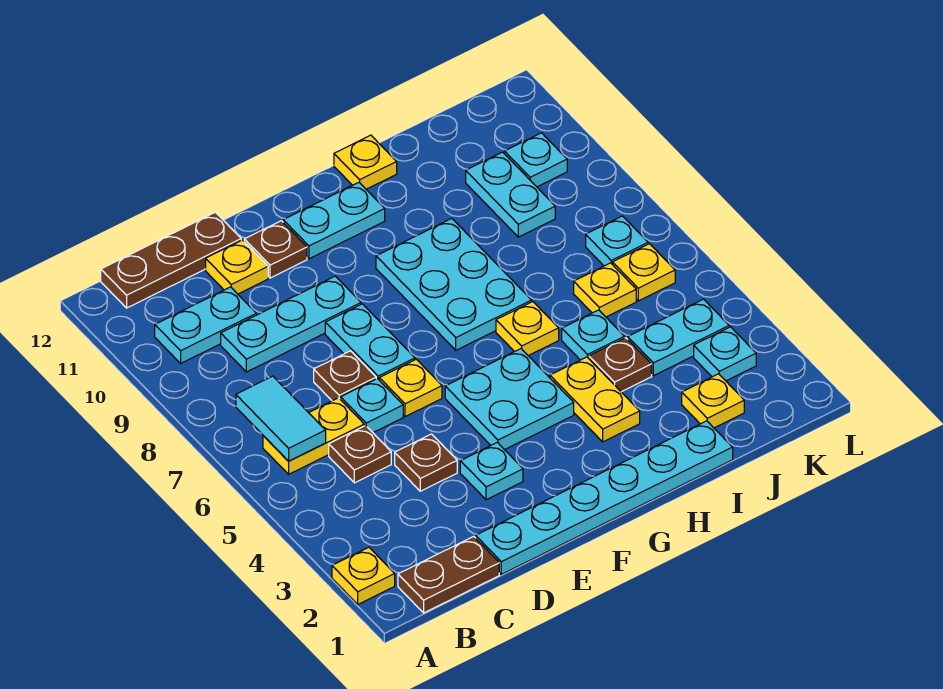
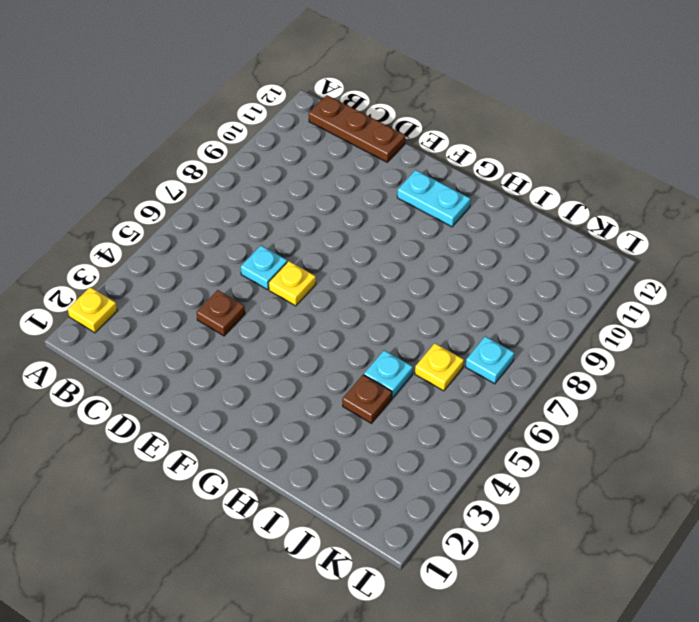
none -> brown plate B1:C1 level 1
none -> yellow plate B6:C6 level 1
none -> cyan plate B10:C10 level 1
none -> brown plate C5 level 1

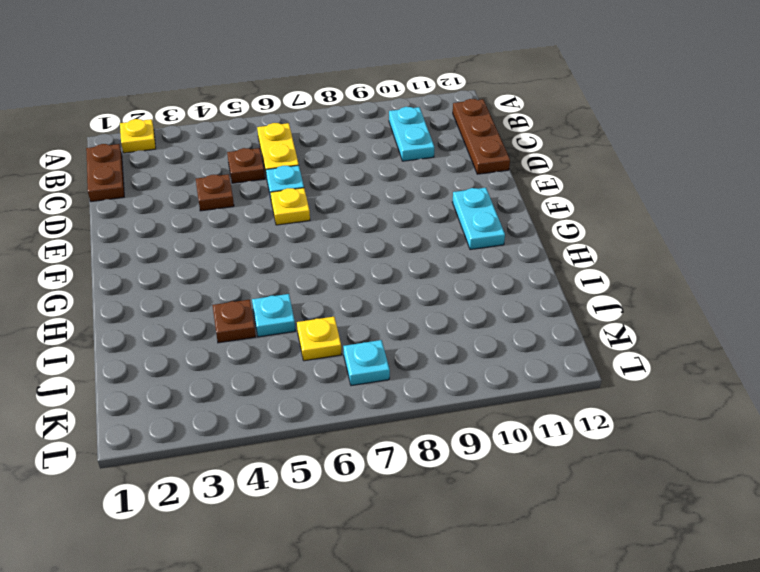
none -> cyan plate C9:E9 level 1
none -> cyan plate D1:I1 level 1
none -> brown plate D7 level 1
none -> yellow plate D11 level 1

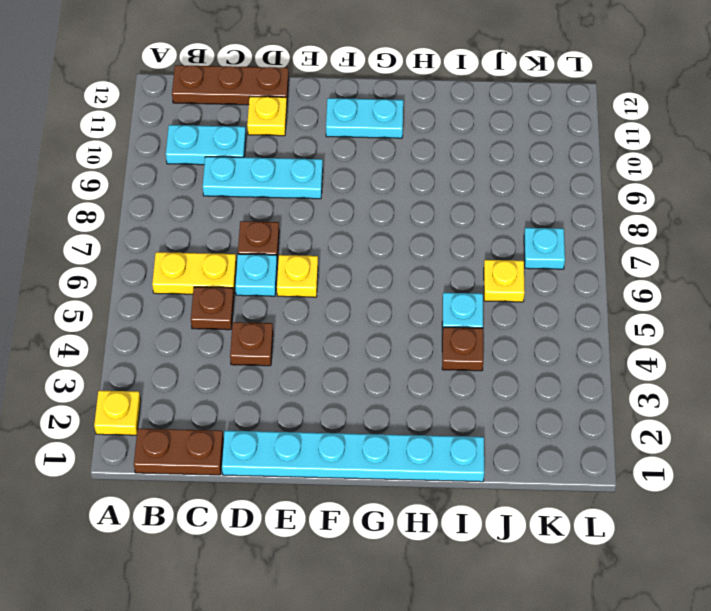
none -> cyan plate E3 level 1
none -> cyan plate E7:E8 level 1
none -> brown plate E11 level 1
none -> cyan plate F4:G5 level 1

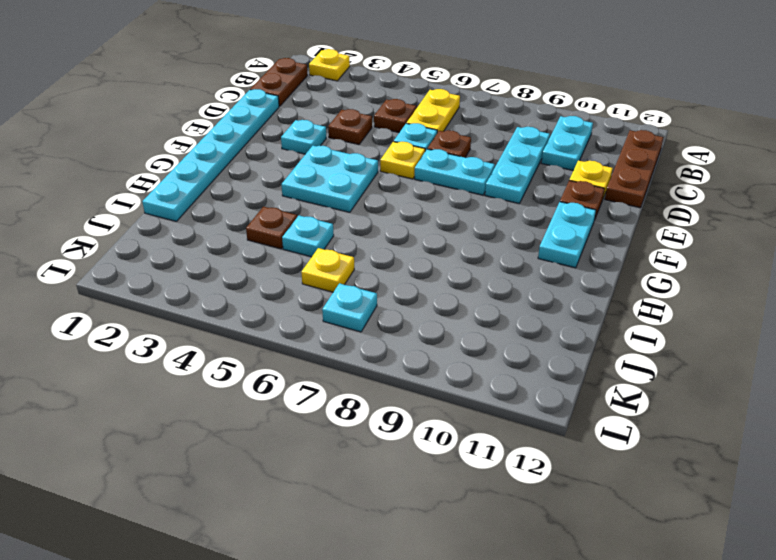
none -> cyan plate G7:H9 level 1
none -> yellow plate H3:H4 level 1
none -> yellow plate H6 level 1
none -> yellow plate H12 level 1

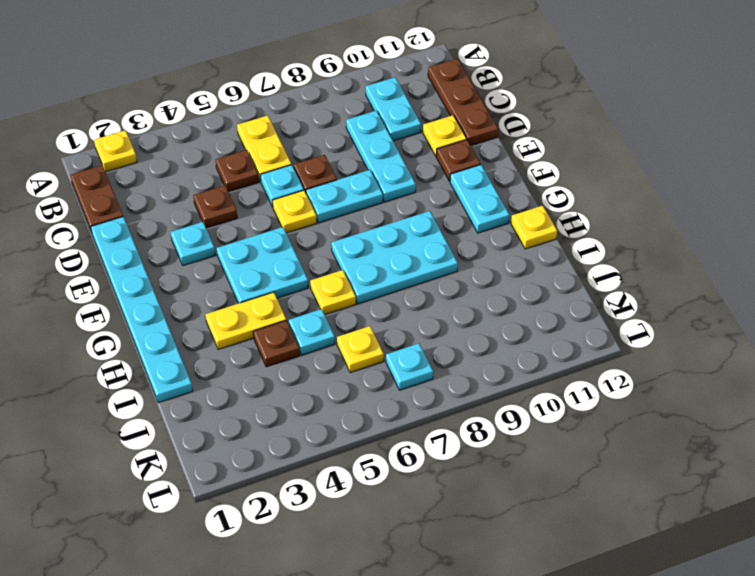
none -> yellow plate J2 level 1
none -> cyan plate J4:K4 level 1
none -> cyan plate J9:J10 level 1
none -> cyan plate K3 level 1

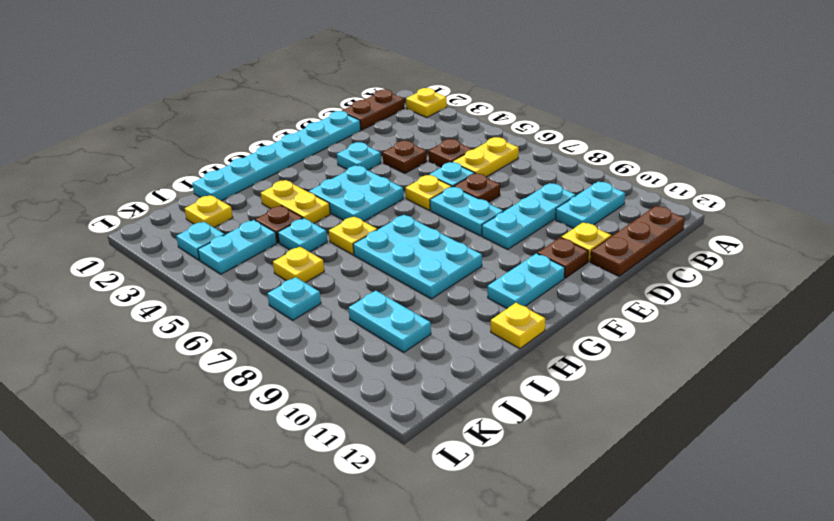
none -> yellow plate K6 level 1
none -> cyan plate K10 level 1
none -> cyan tile B6:B7 level 2

